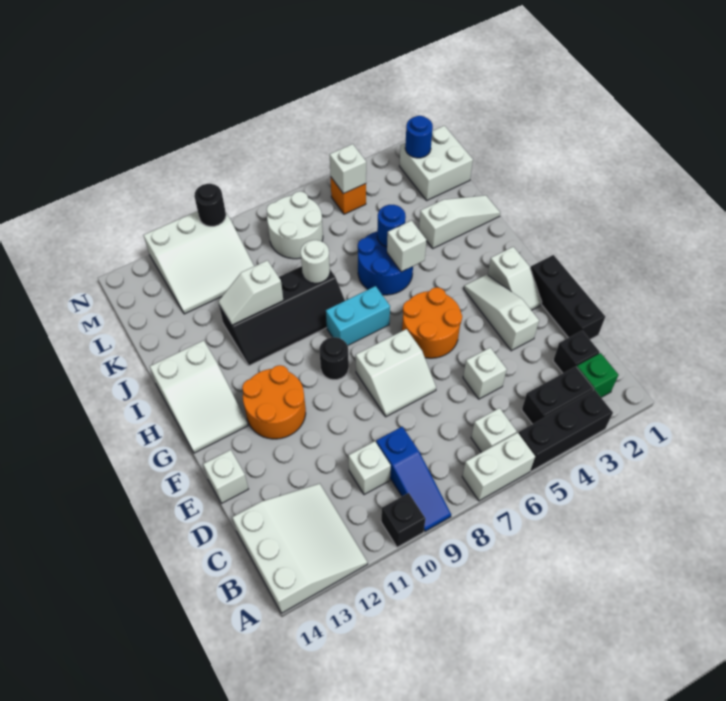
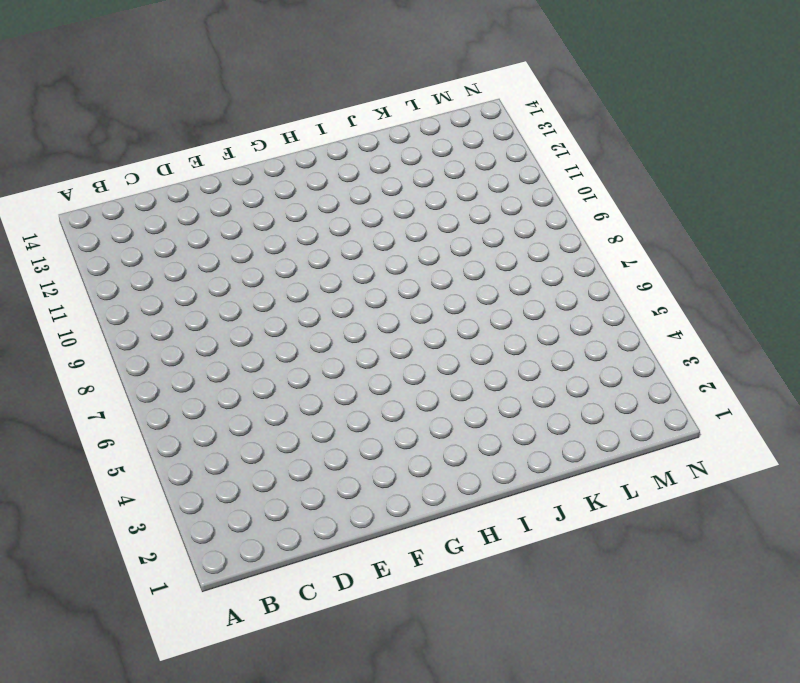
none -> black brick A3:A5 level 1
none -> white brick A6:A7 level 1
none -> blue slope A9:C9 level 1 top C
none -> black brick A10 level 1

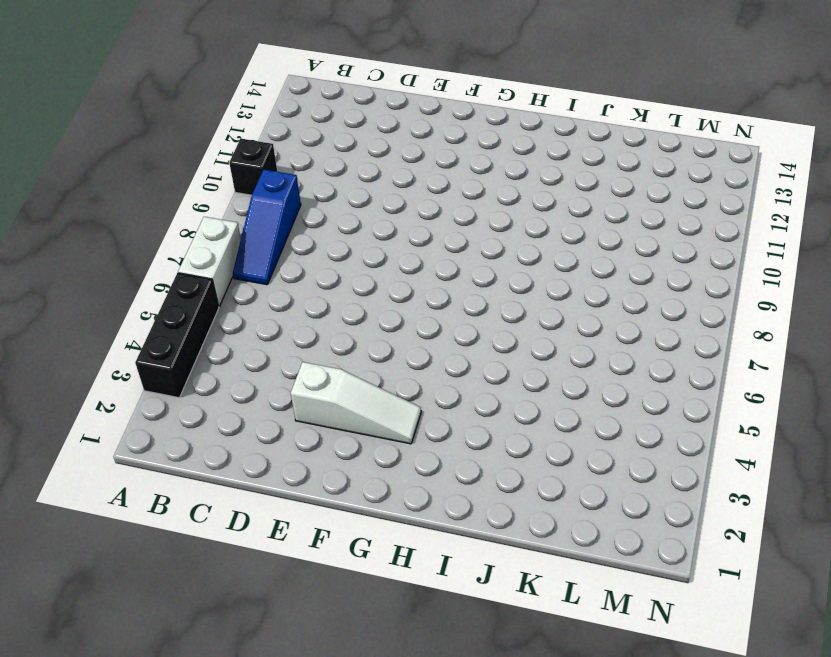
blue slope B7:B9 level 1 top 9 -> blue slope A9:C9 level 1 top C
none -> white slope A12:C14 level 1 top 14
none -> green brick B2 level 1
none -> black brick B3:B4 level 1
none -> white brick B6 level 1

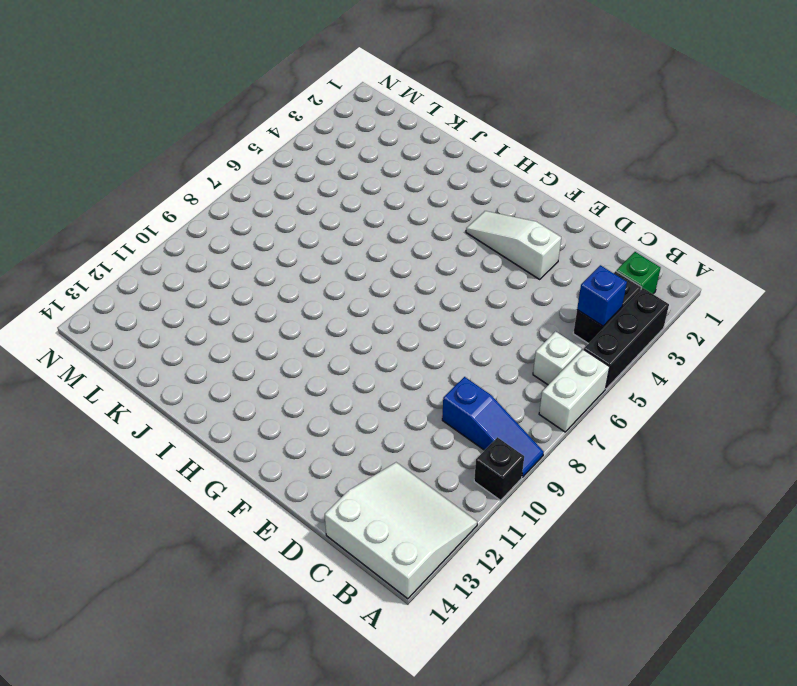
blue brick B4 level 2 -> none
none -> black brick C2 level 1
none -> white brick C10 level 1
none -> black brick D1:F1 level 1
none -> white brick D5 level 1

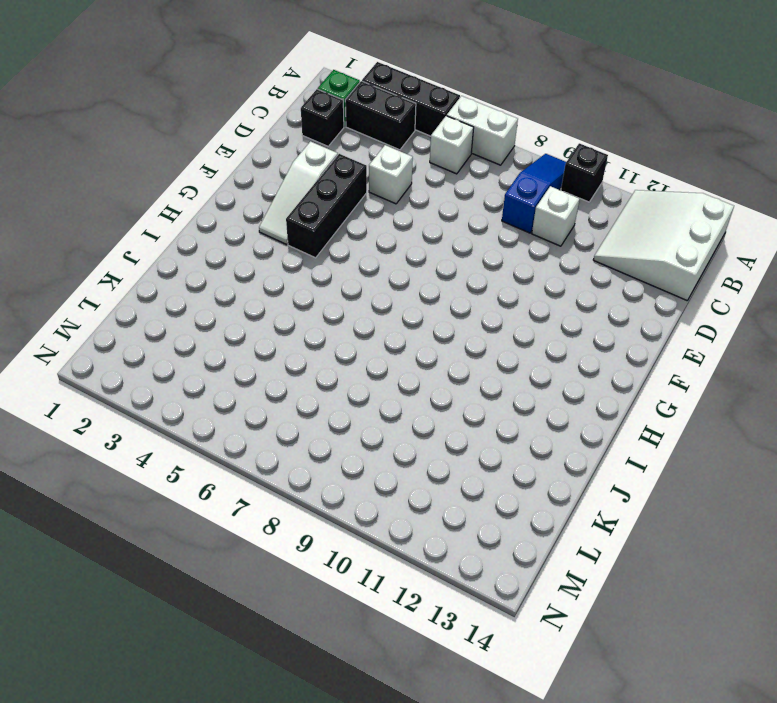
black brick E4:G4 level 1 -> black brick D1:F1 level 1
none -> white slope E7:F8 level 1 top F
none -> white brick E14 level 1
none -> white slope F2:G2 level 1 top G
none -> orange round brick F5:G6 level 1

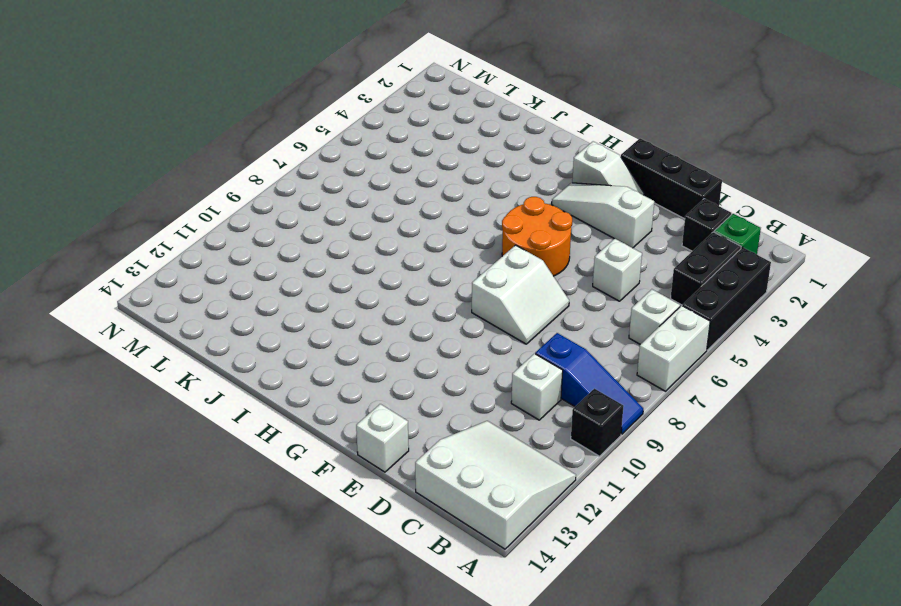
none -> orange round brick F11:G12 level 1
none -> black round brick G9 level 1
none -> white slope G13:I14 level 1 top I
none -> cyan brick H7:H8 level 1

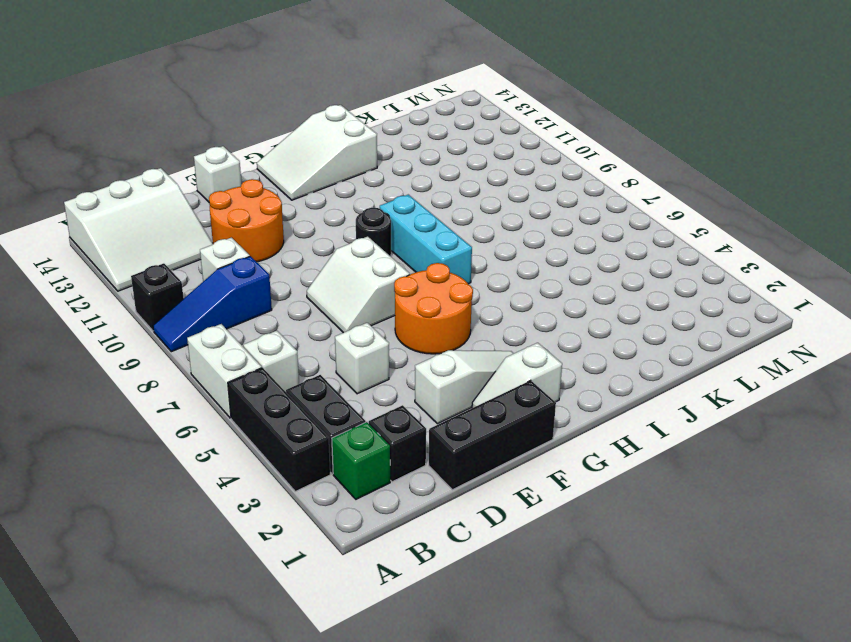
orange round brick D11:E12 level 1 -> orange round brick F11:G12 level 1
cyan brick H7:H9 level 1 -> cyan brick H7:H8 level 1
none -> blue round brick I5:J6 level 1
none -> black slope I8:J11 level 1 top J
none -> white slope J1:J3 level 1 top 3
none -> white brick L1:M2 level 1

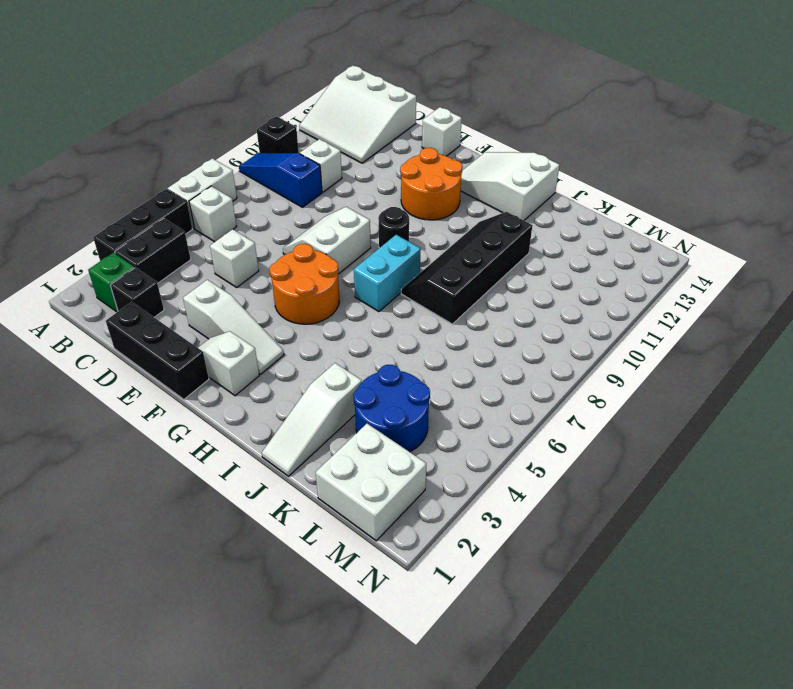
blue round brick K3:L4 level 1 -> blue round brick I5:J6 level 1
none -> white round brick L7:M8 level 1
none -> white slope L10:N12 level 1 top N
none -> orange brick M5 level 1
none -> white brick I5 level 2

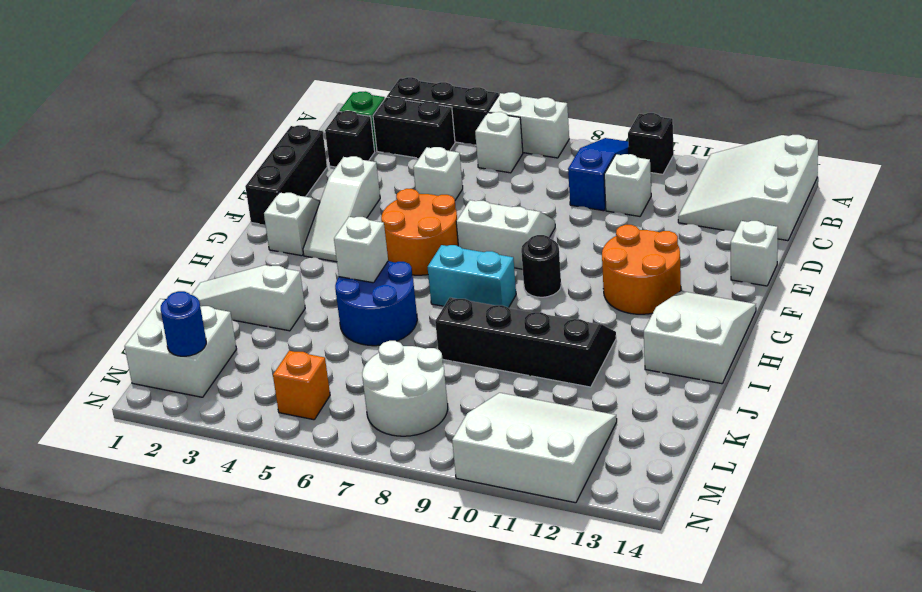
none -> blue round brick J5 level 2
none -> white round brick J8 level 2
none -> white slope J10:J11 level 2 top 10
none -> white brick M5 level 2

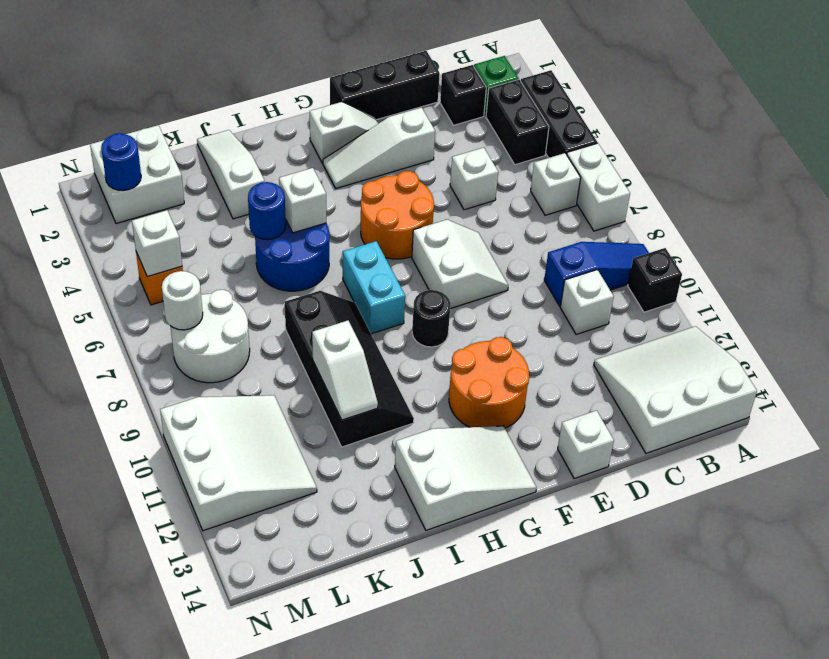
white round brick M7 level 2 -> white round brick J8 level 2
none -> black round brick N10 level 2

